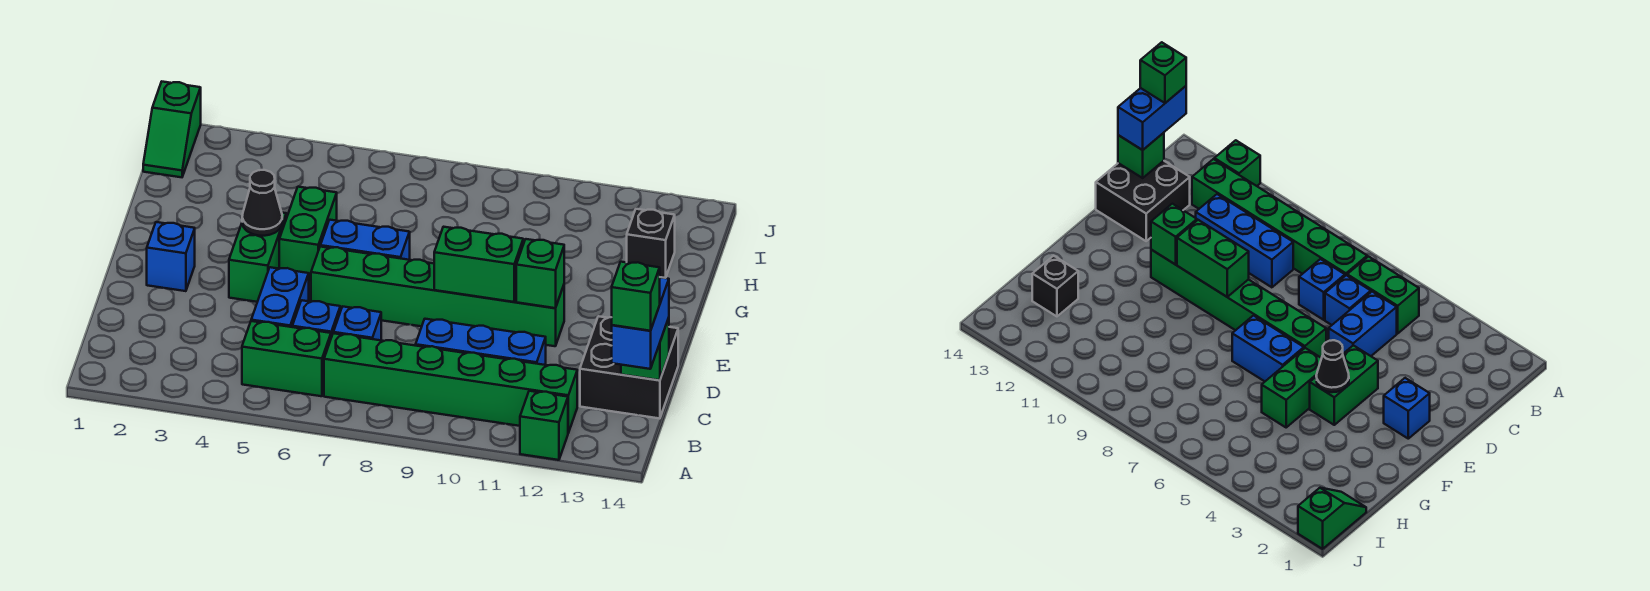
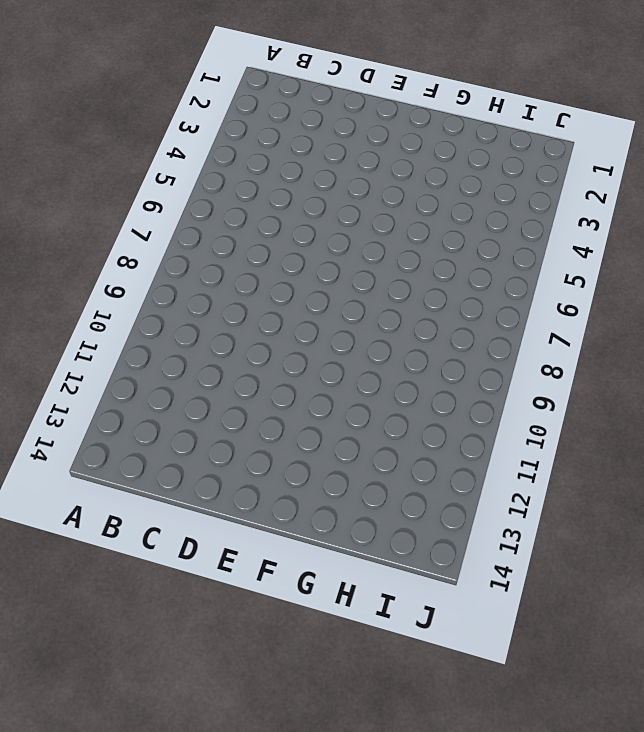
none -> green brick A12 level 1
none -> green brick B5:B6 level 1
none -> green brick B7:B12 level 1

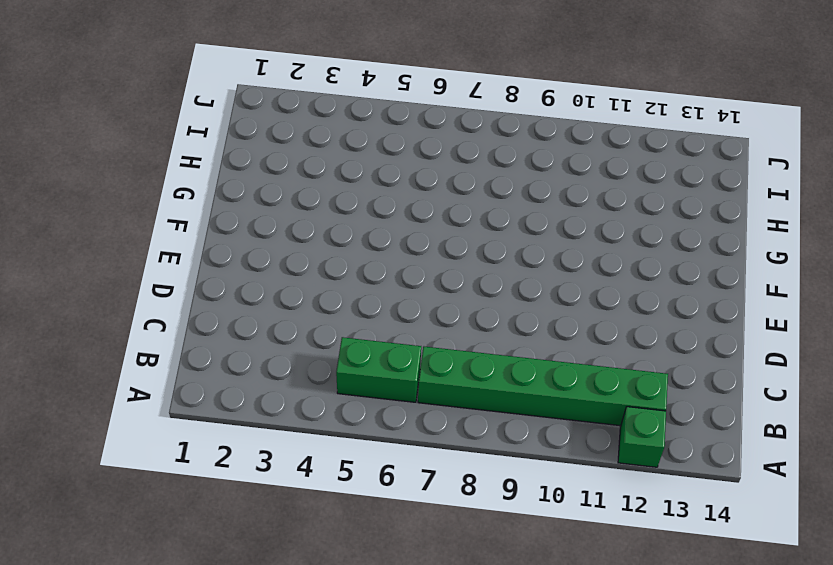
none -> blue brick C5:D5 level 1
none -> blue brick C6 level 1
none -> blue brick C7 level 1

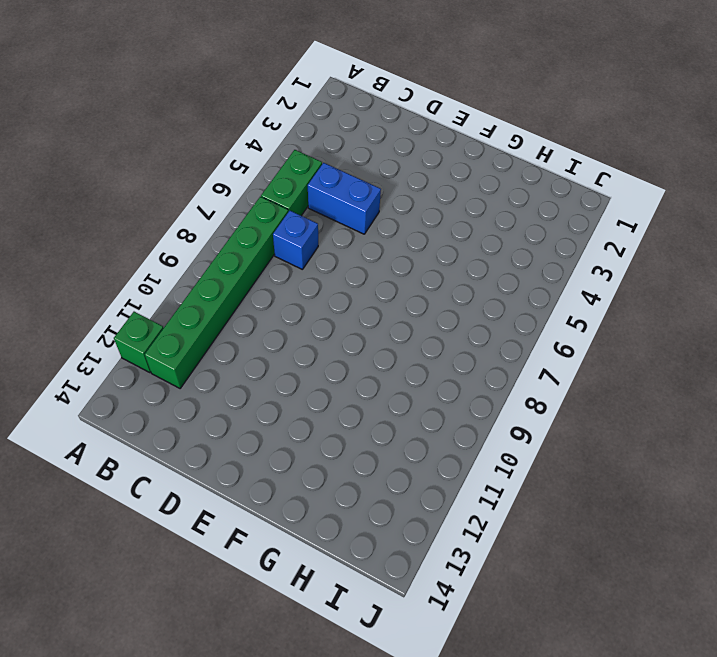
none -> blue brick C6 level 1
none -> blue brick C9:C11 level 1
none -> black brick C13:D14 level 1

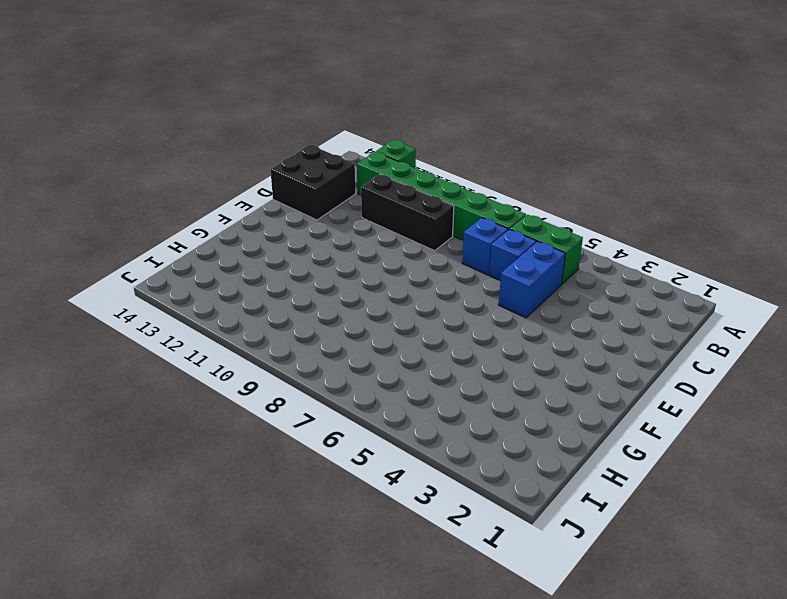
black brick C9:C11 level 1 -> blue brick C9:C11 level 1
none -> blue brick E2 level 1
none -> green brick E4:F4 level 1
none -> green brick E6:E11 level 1

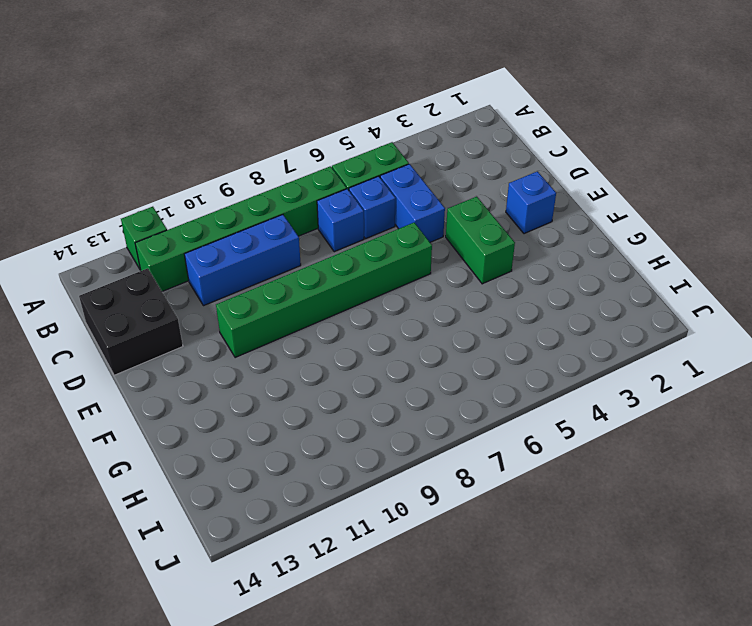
none -> green brick F5:G5 level 1
none -> blue brick F6:F7 level 1
none -> black brick H13 level 1

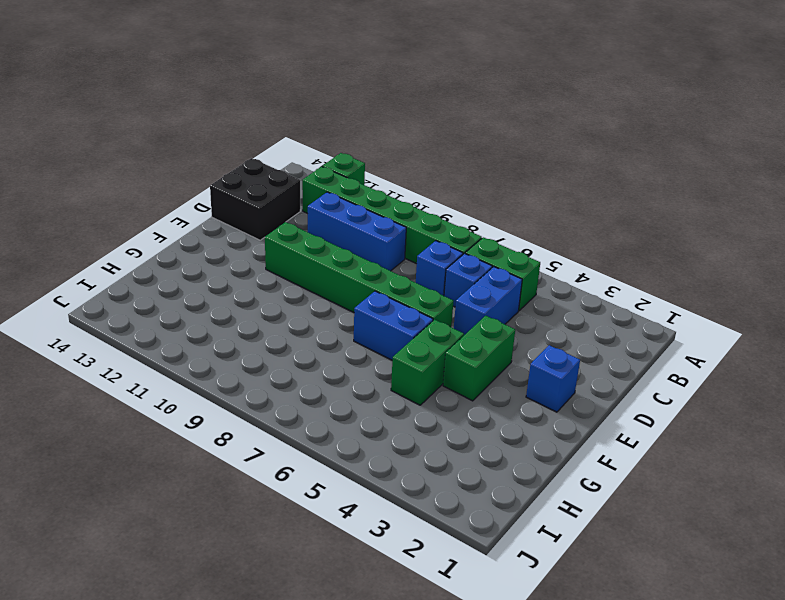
none -> black brick H13 level 1
none -> green slope I1:J1 level 1 top J
none -> green brick C14 level 2

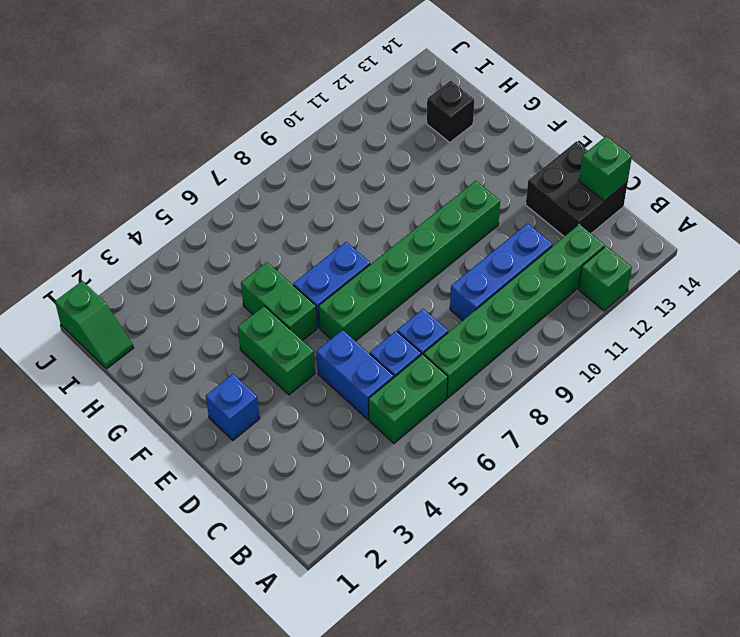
none -> green brick E9:E10 level 2
none -> green brick E11 level 2
none -> black cone F4 level 2

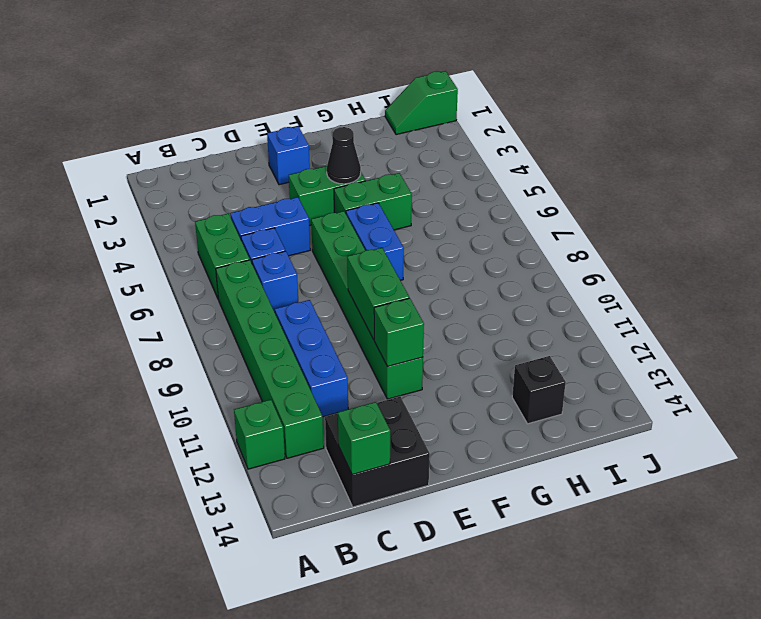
none -> blue brick B14:C14 level 3
none -> green brick B14 level 4

